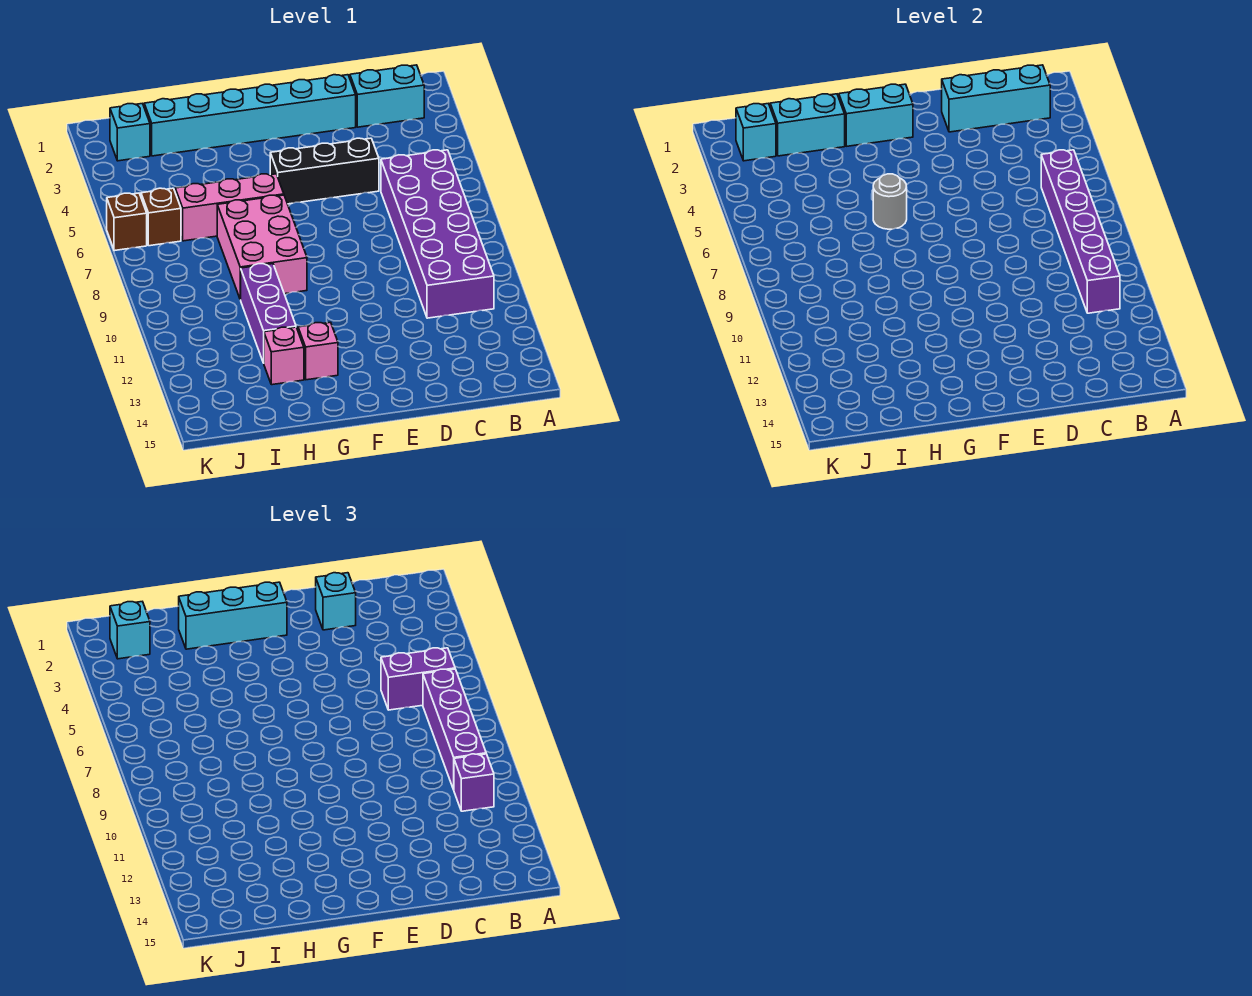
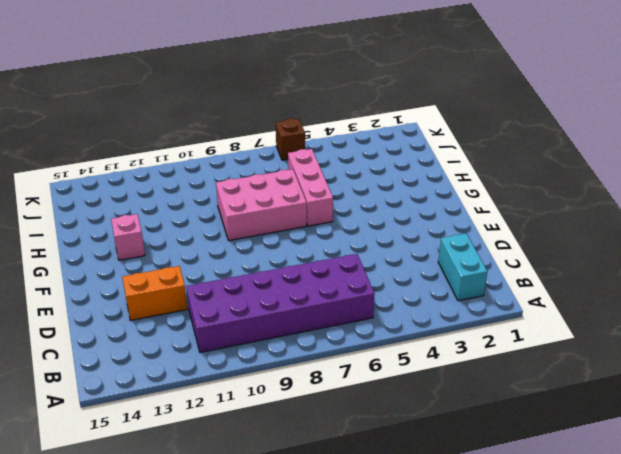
orange brick D12:D13 level 1 -> none
none -> cyan brick D2:I2 level 1
none -> black brick D5:F5 level 1
none -> purple brick H10:H12 level 1

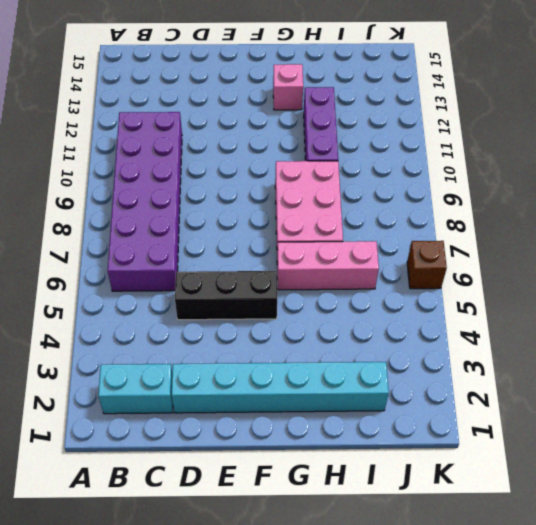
none -> pink brick H13 level 1
none -> cyan brick J2 level 1
none -> brown brick J6 level 1

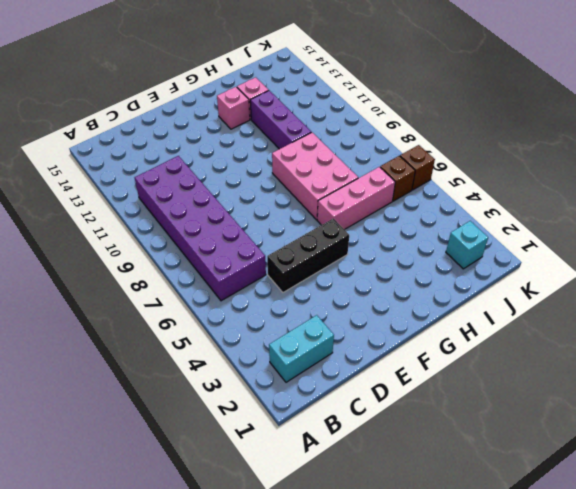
none -> cyan brick D2:I2 level 1
none -> cyan brick B2:D2 level 2
none -> purple brick B6:B11 level 2

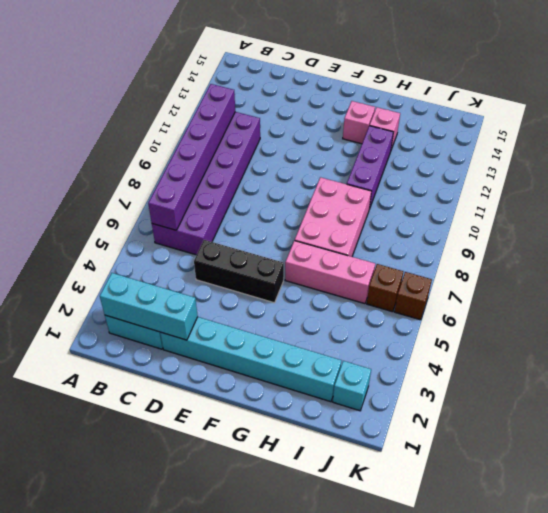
none -> cyan brick F2:G2 level 2
none -> grey round brick G6 level 2
none -> cyan brick H2:I2 level 2

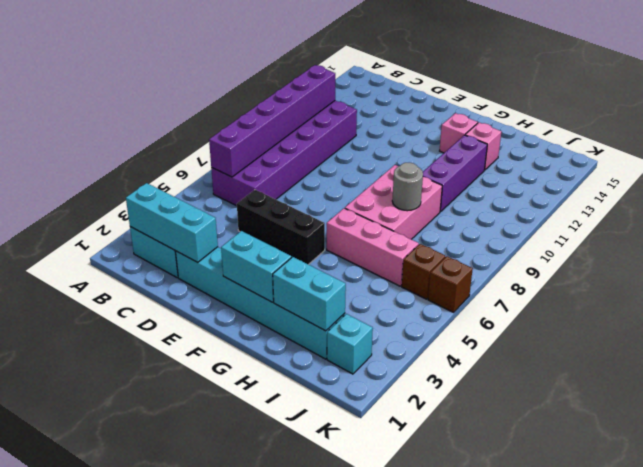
grey round brick H8 level 2 -> grey round brick G6 level 2
none -> cyan brick J2 level 2
none -> purple brick B6:C6 level 3
none -> purple brick B7:B10 level 3

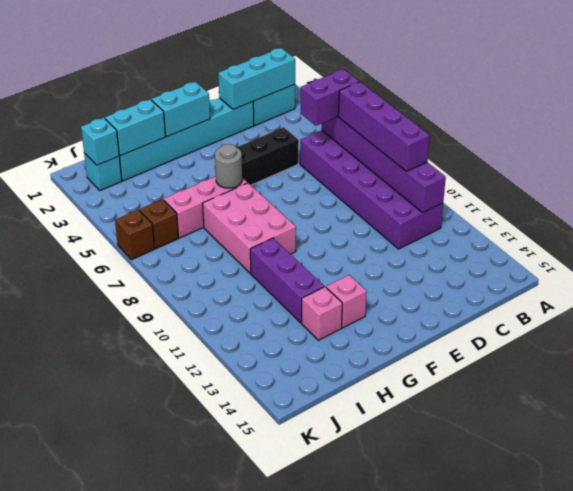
none -> purple brick B11 level 3
none -> cyan brick D2 level 3
none -> cyan brick F2:H2 level 3

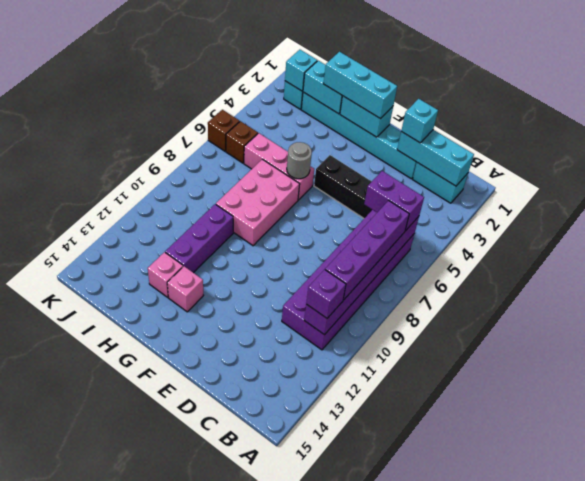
none -> cyan brick J2 level 3

